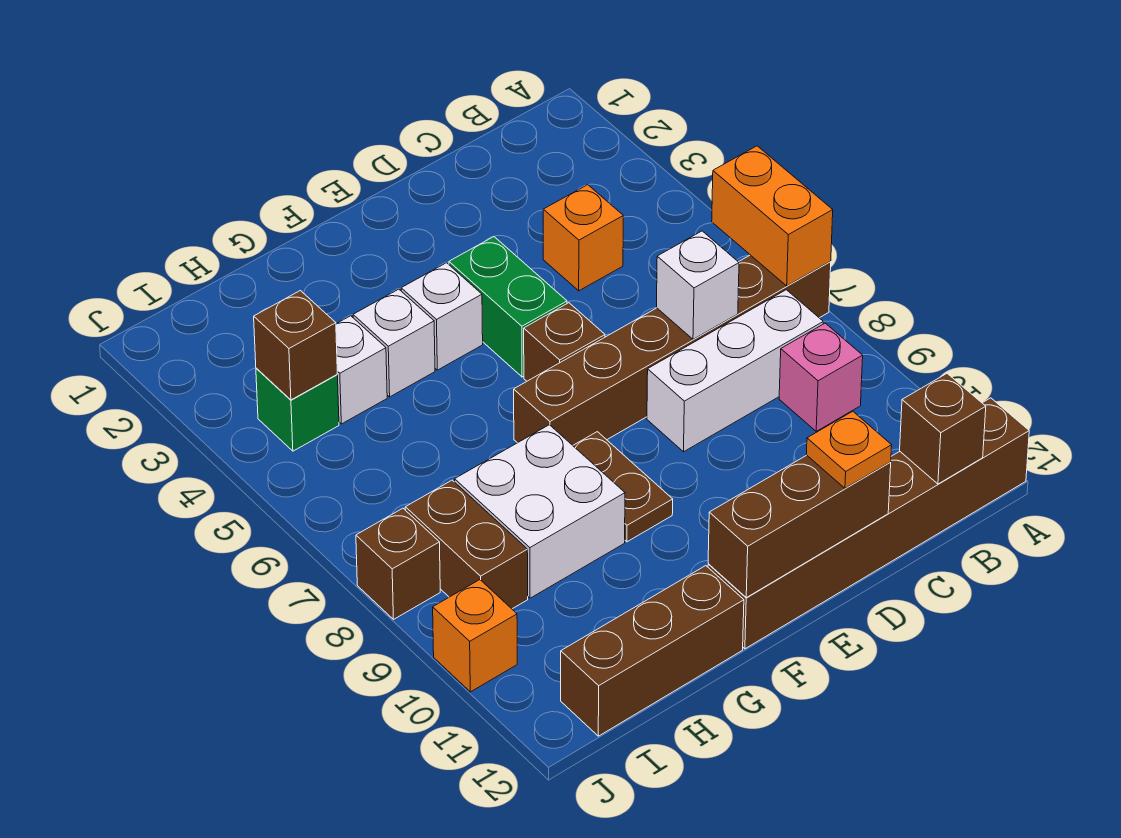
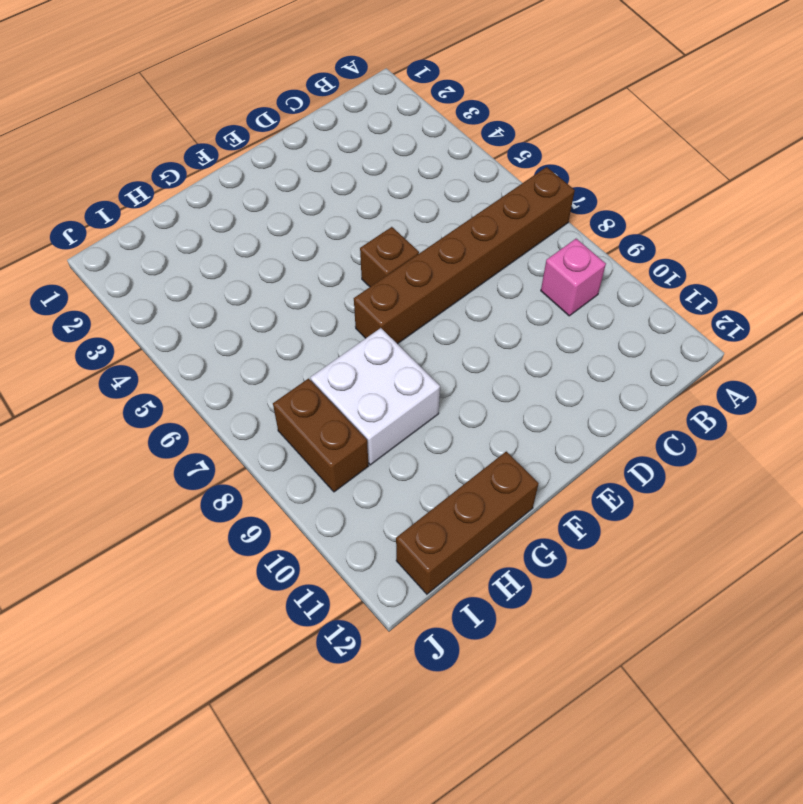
none -> brown brick A12:F12 level 1
none -> white brick B8:D8 level 1
none -> orange brick C4 level 1

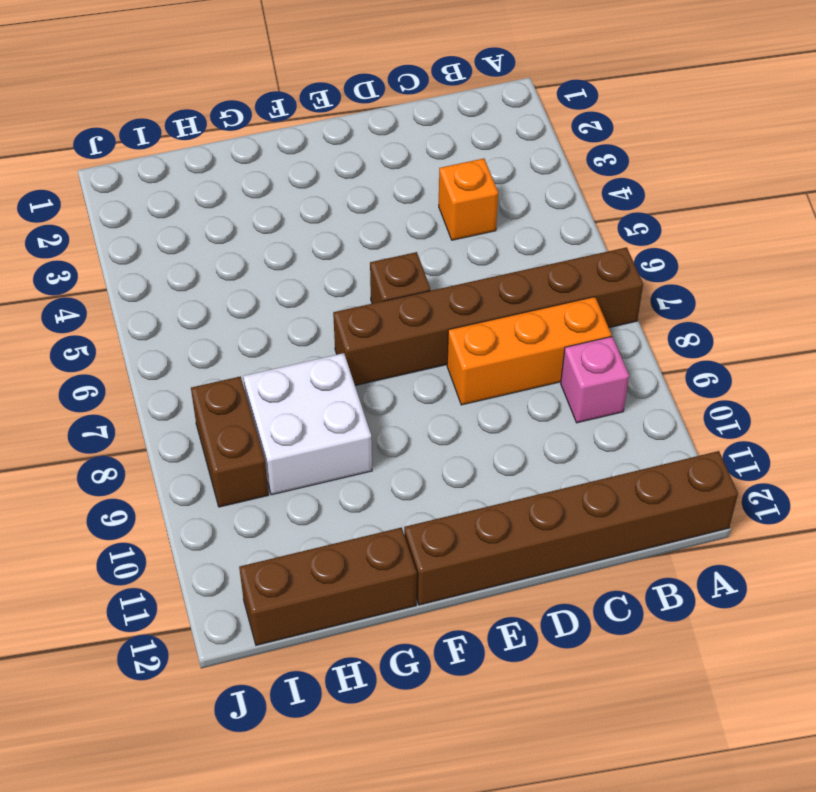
orange brick B8:D8 level 1 -> white brick B8:D8 level 1
none -> green brick E4:E5 level 1
none -> white brick F4 level 1
none -> brown plate F8:F9 level 1

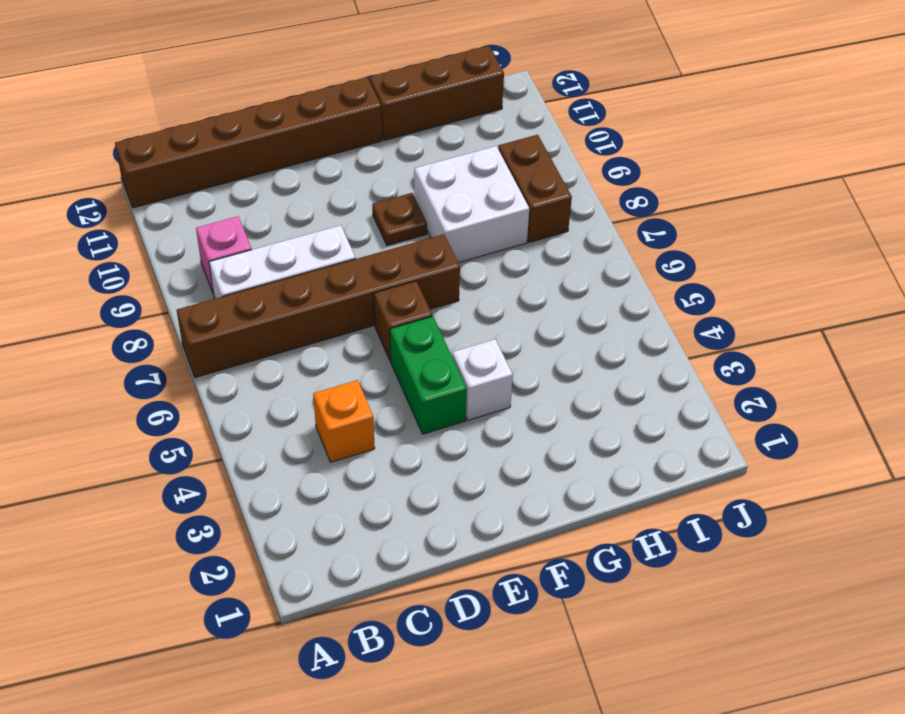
brown plate F9 level 1 -> brown plate F8:F9 level 1
none -> white brick G4 level 1
none -> white brick H4 level 1
none -> green brick I4 level 1

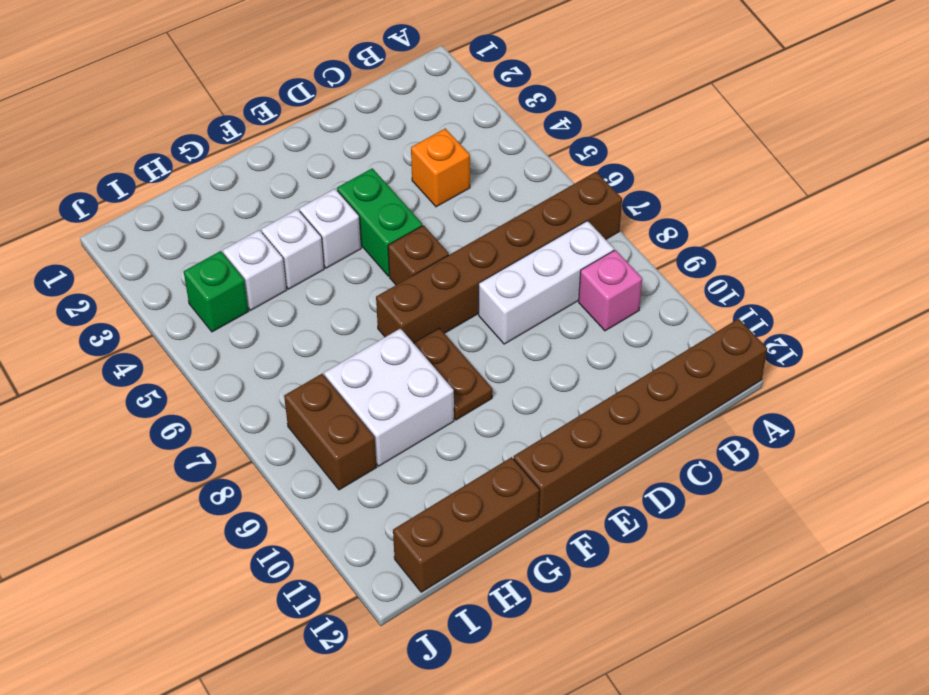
none -> brown brick J8 level 1
none -> orange brick J10 level 1
none -> orange brick A6:A7 level 2

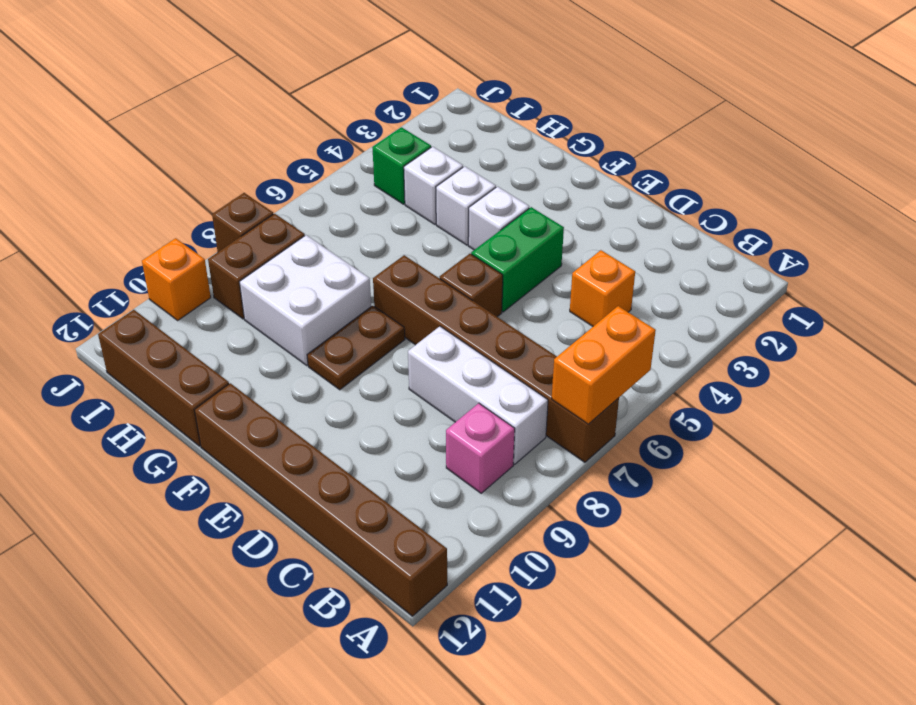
none -> brown brick B12 level 2
none -> white brick C7 level 2
none -> brown brick D12:F12 level 2

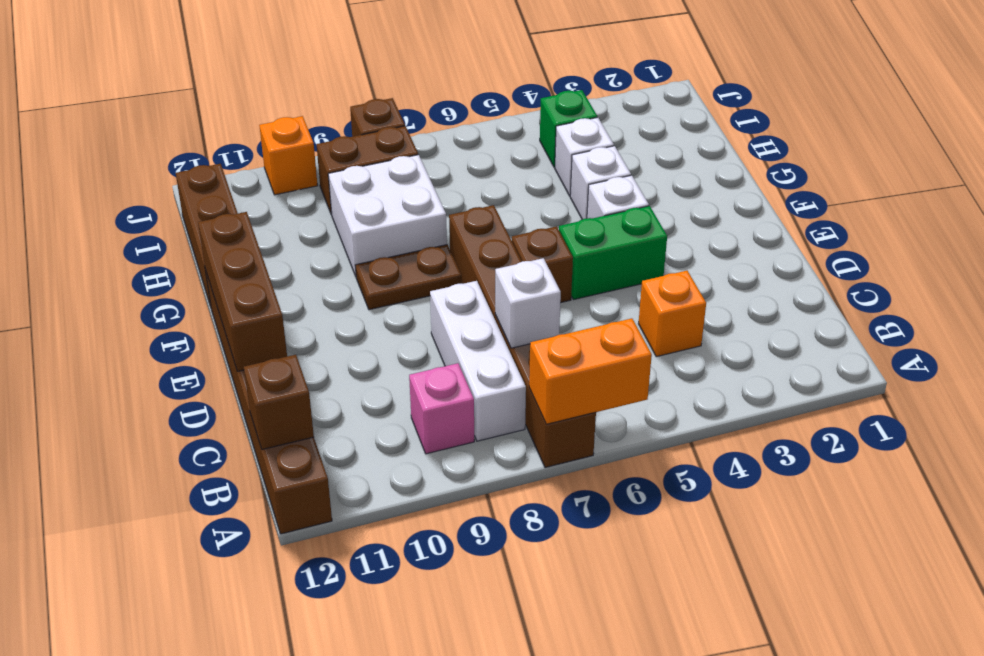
none -> brown brick I4 level 2
none -> orange plate D12 level 3

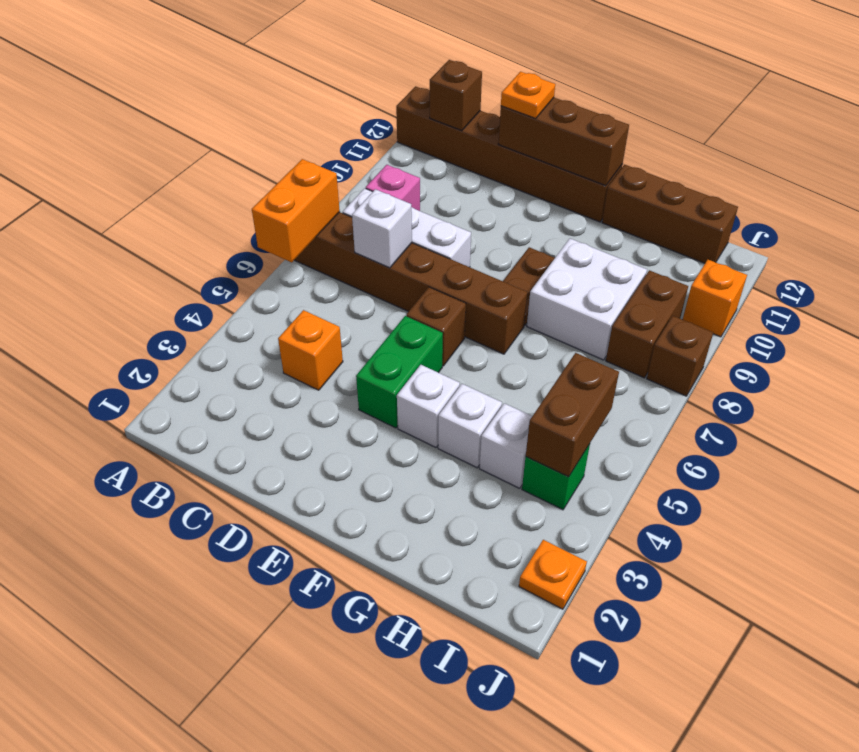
brown brick I4:I5 level 2 -> brown brick I4 level 2
orange plate J2 level 1 -> none

